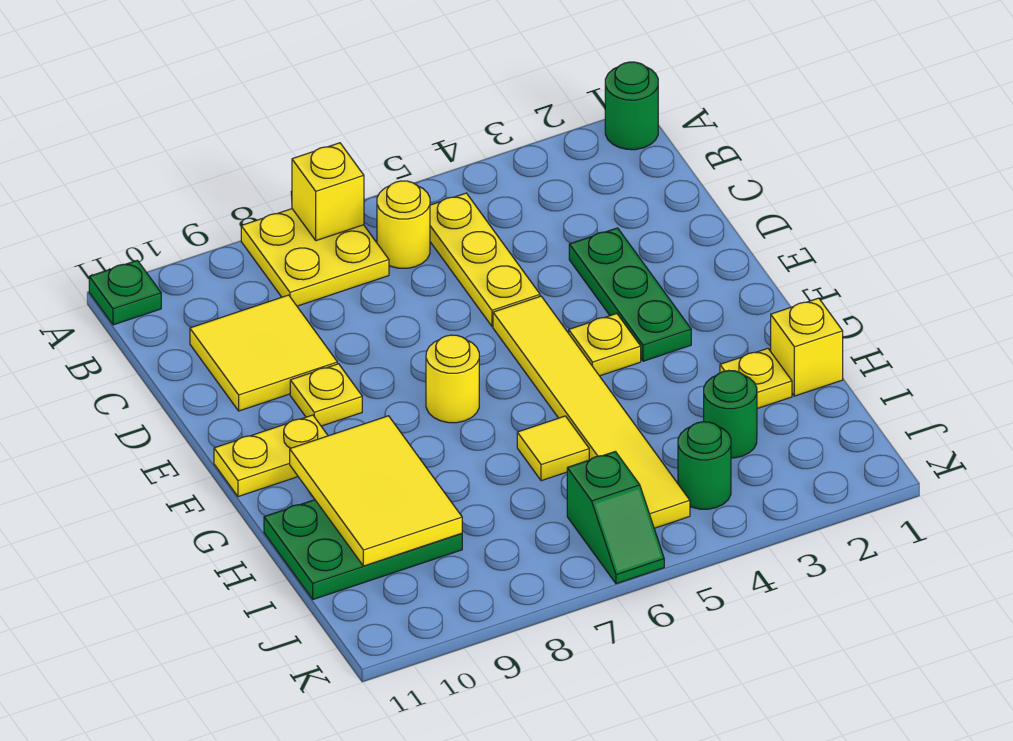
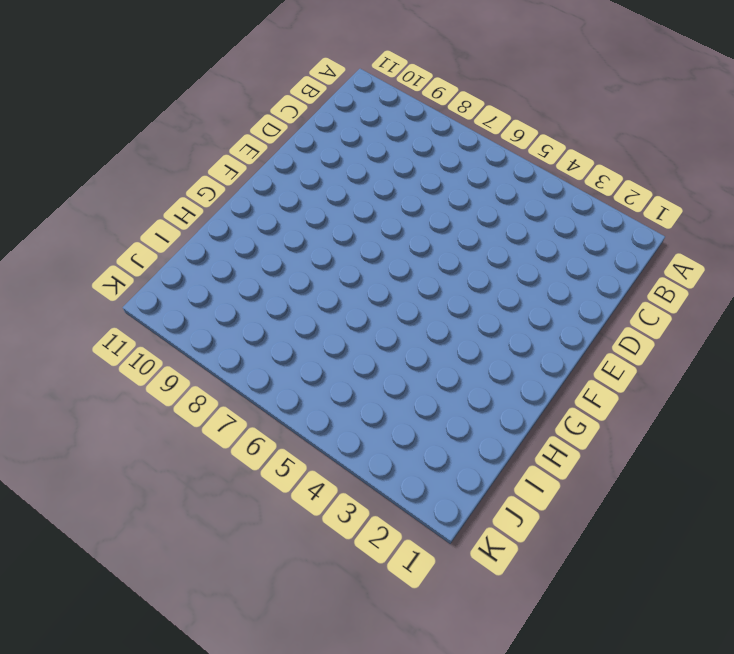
none -> green round brick A1 level 1
none -> yellow plate A7:B8 level 1
none -> green plate A11 level 1

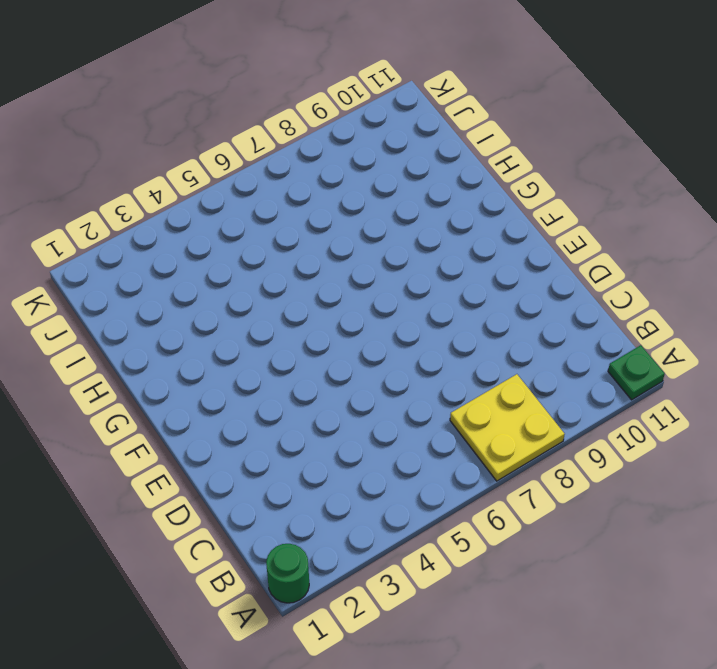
none -> yellow plate B5:D5 level 1
none -> yellow round brick B6 level 1
none -> yellow tile C9:D10 level 1

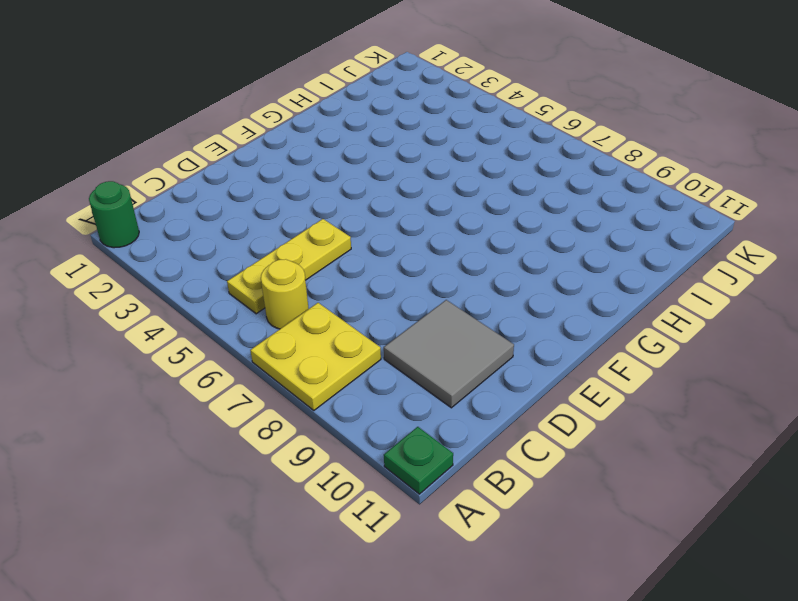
grey tile C9:D10 level 1 -> yellow tile C9:D10 level 1
none -> green plate D3:F3 level 1
none -> yellow tile E5:J5 level 1
none -> yellow plate E9 level 1

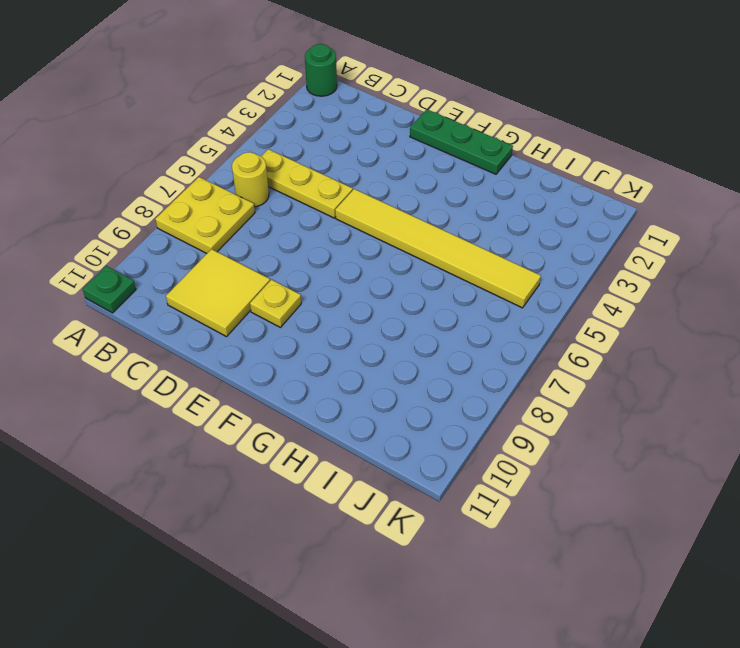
green plate E1:G1 level 1 -> green plate D3:F3 level 1
none -> yellow plate F4 level 1
none -> yellow round brick F7 level 1
none -> yellow plate F10:F11 level 1

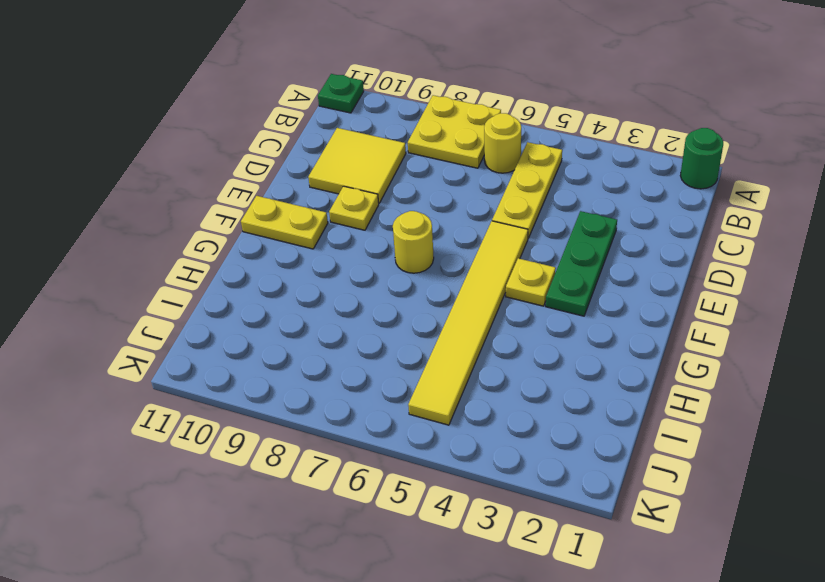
none -> yellow brick H1 level 1
none -> yellow plate H2 level 1
none -> yellow tile H6 level 1

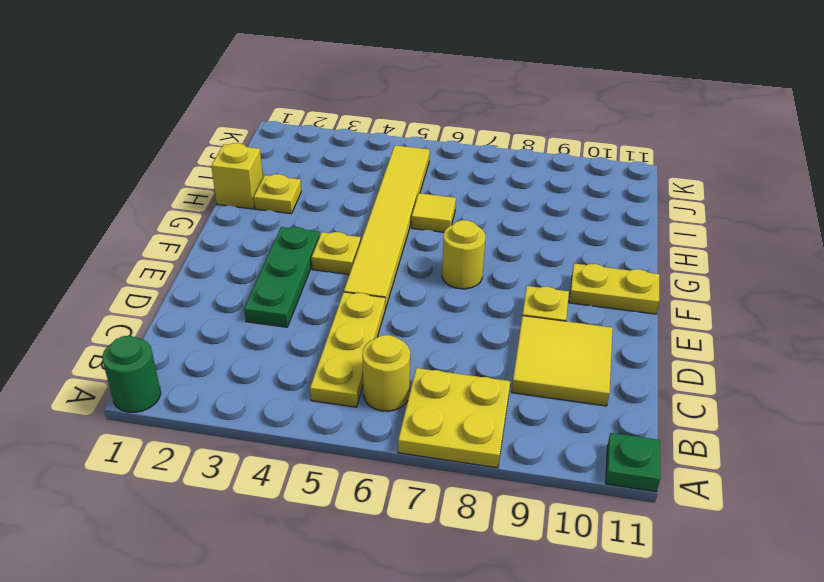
none -> green plate H9:I11 level 1
none -> green round brick I3 level 1
none -> green round brick J4 level 1

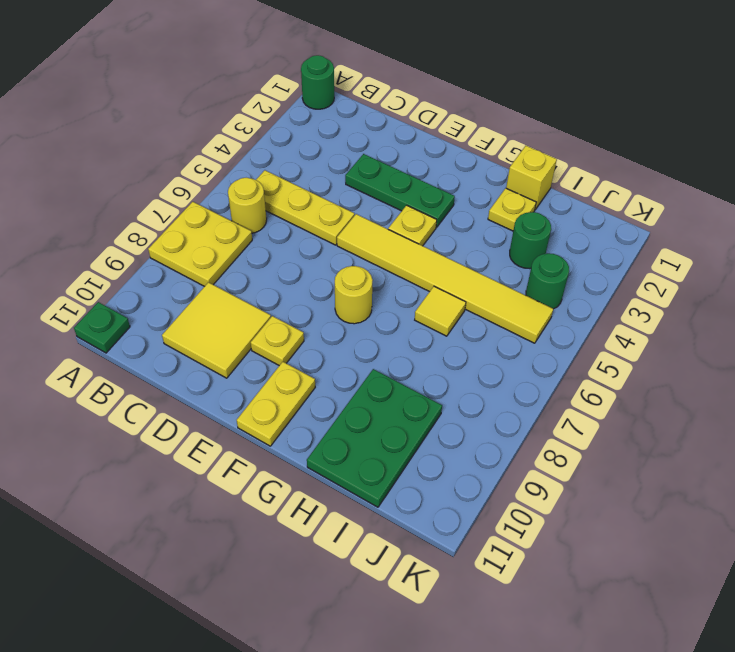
none -> green slope J6:K6 level 1 top J
none -> yellow brick A7 level 2
none -> yellow tile G9:I10 level 2

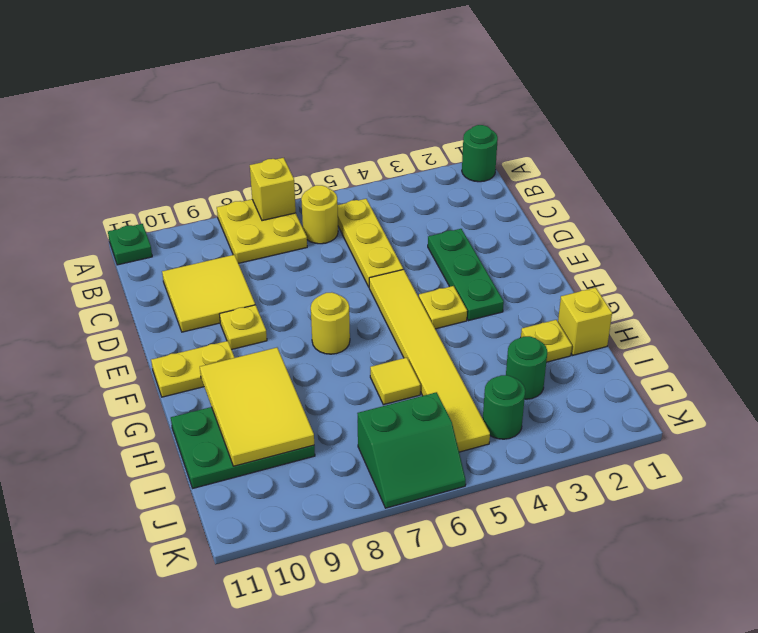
green slope J6:K7 level 1 top J -> green slope J6:K6 level 1 top J

